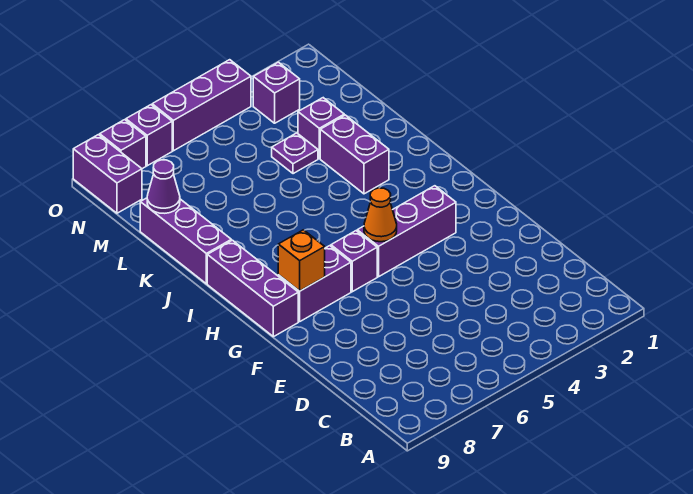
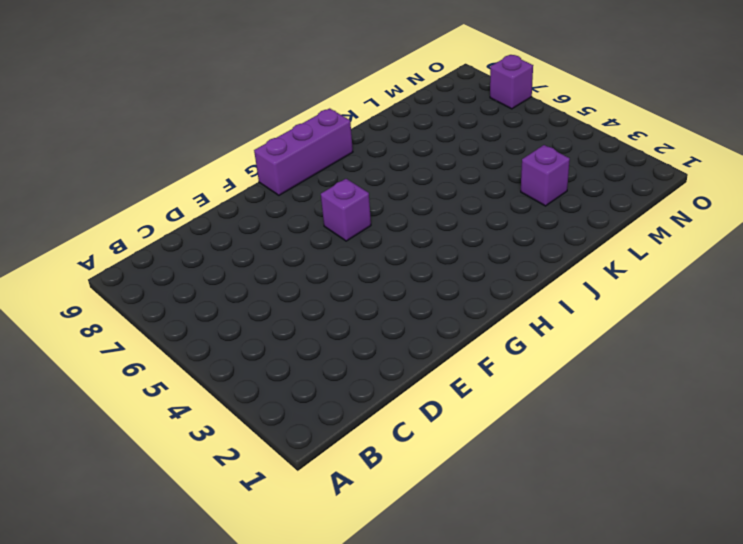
none -> purple brick G3:G5 level 1
none -> purple brick G7:G8 level 1
none -> purple brick J3:K3 level 1

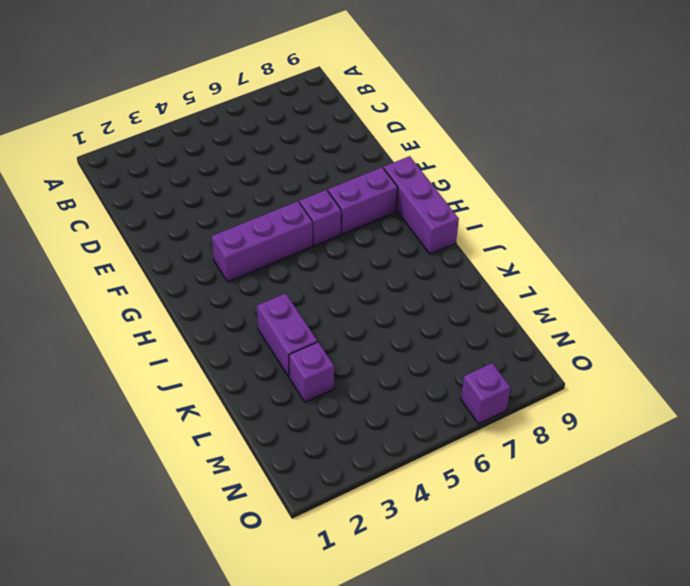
none -> purple brick J9:L9 level 1
none -> purple plate L4 level 1
none -> purple brick N3 level 1

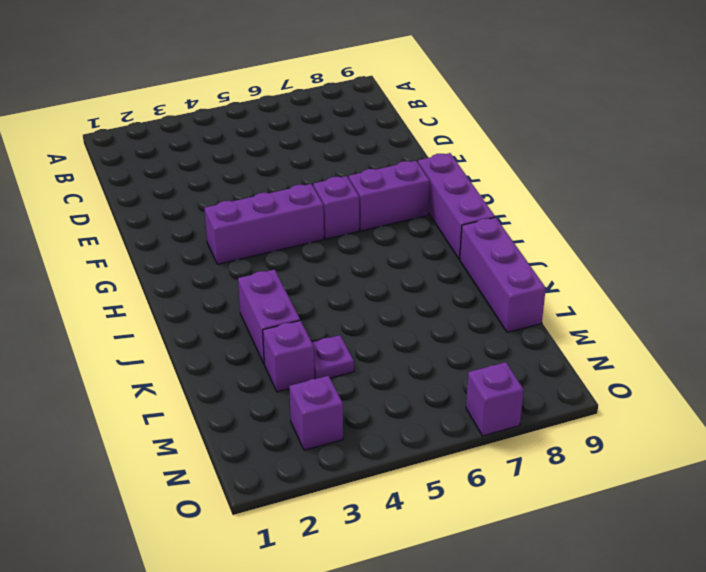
none -> purple brick N9:O9 level 1
none -> purple brick O4:O6 level 1
none -> purple brick O8 level 1

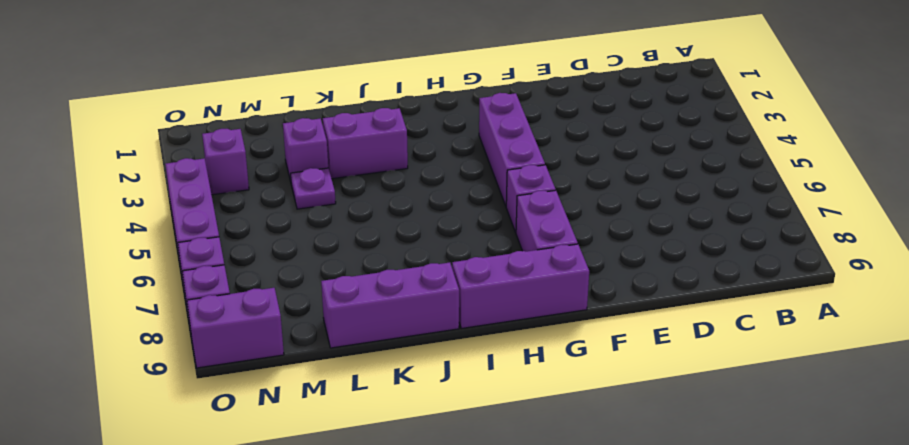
none -> orange cone G5 level 2
none -> orange brick G8 level 2
none -> purple cone L9 level 2

